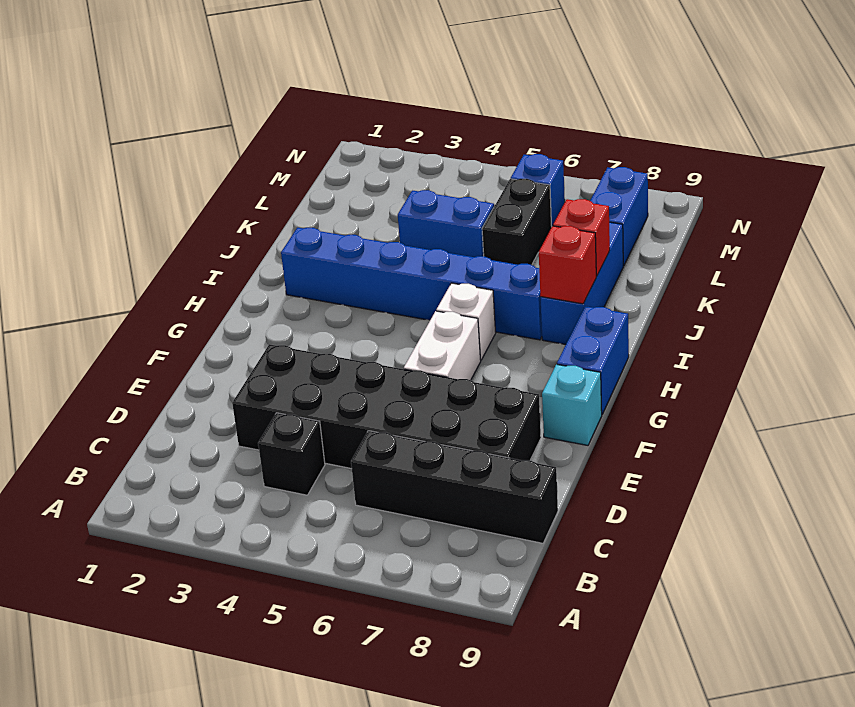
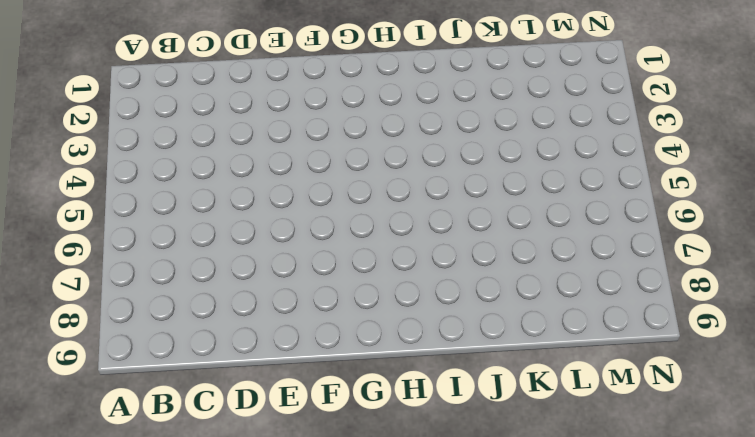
none -> black brick C4 level 1
none -> black brick C6:C9 level 1
none -> black brick D3:E8 level 1

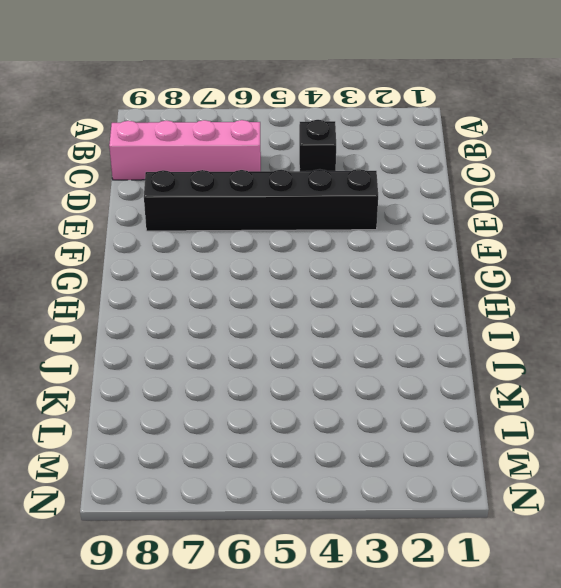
pink brick C6:C9 level 1 -> black brick C6:C9 level 1
black brick E3:E8 level 1 -> black brick D3:E8 level 1
none -> white brick F6:G6 level 1
none -> cyan brick F9 level 1
none -> blue brick G9:H9 level 1

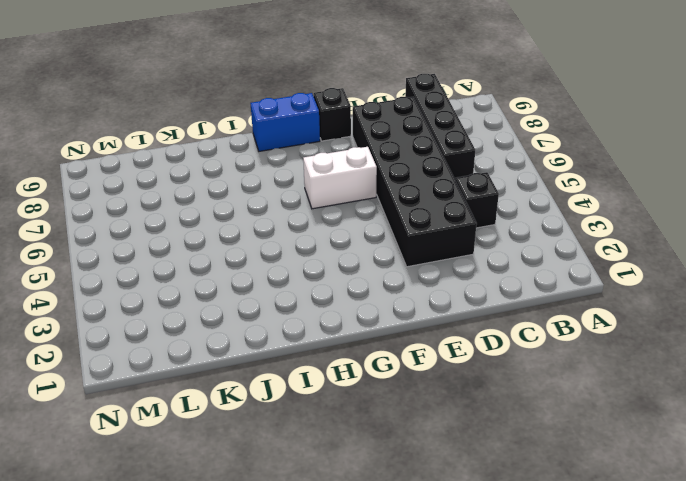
black brick F9 level 1 -> cyan brick F9 level 1
none -> white brick H6 level 1
none -> blue brick I2:I7 level 1
none -> blue brick I8:K8 level 1

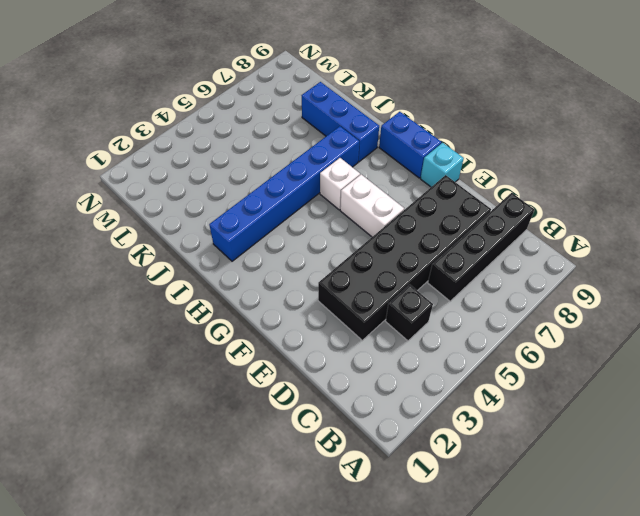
none -> blue brick K4:K5 level 1
none -> black brick K6:L6 level 1
none -> blue brick L8:M8 level 1

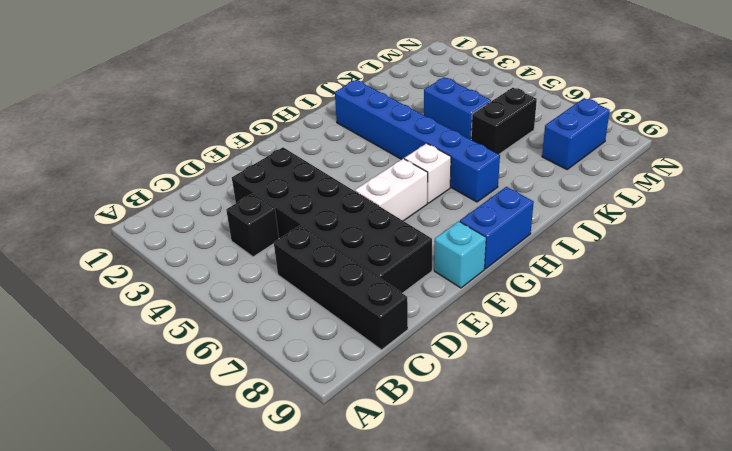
none -> blue brick I8:K8 level 1
none -> blue brick M6 level 1
none -> red brick I8 level 2

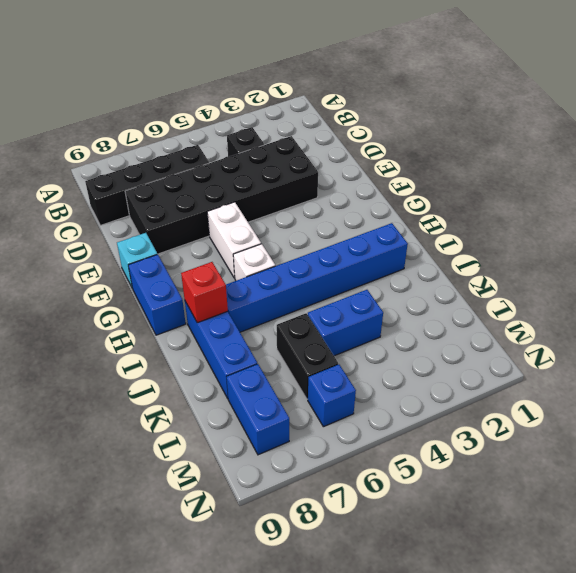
none -> red brick J8 level 2

